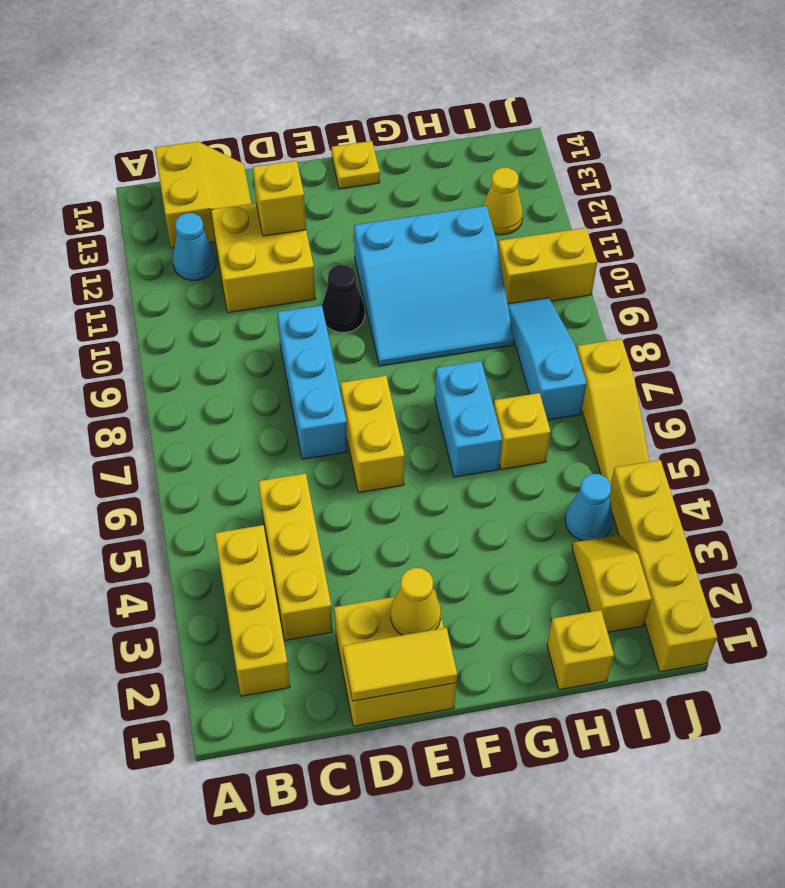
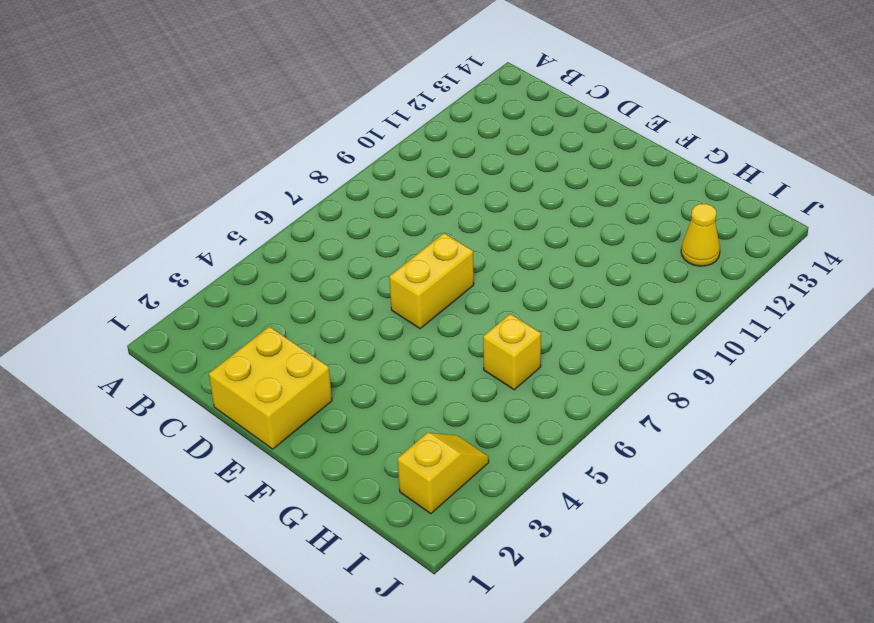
none -> yellow brick B2:B4 level 1
none -> cyan cone B12 level 1
none -> yellow slope B13:C14 level 1 top B

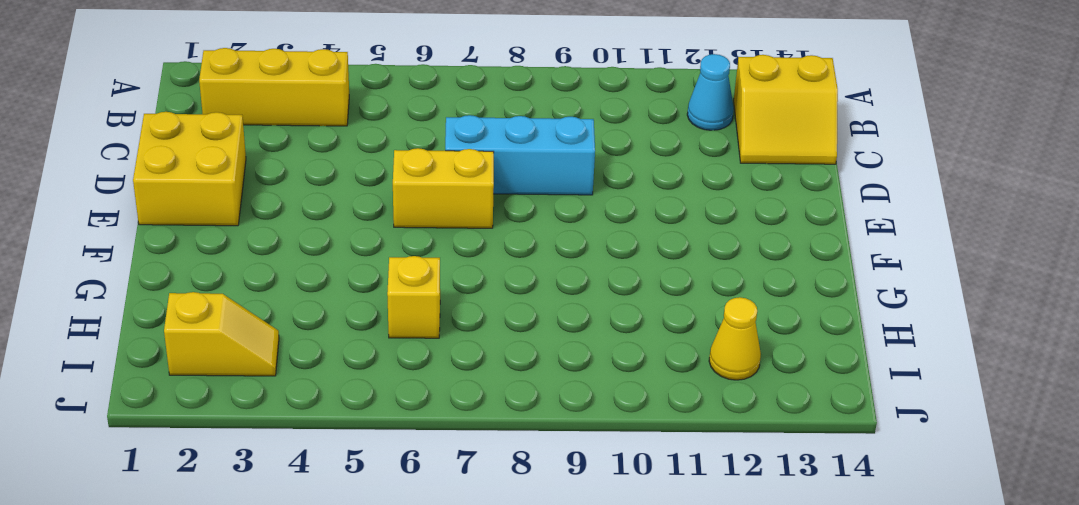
none -> yellow brick C3:C5 level 1
none -> yellow brick C11:D12 level 1
none -> black cone E10 level 1

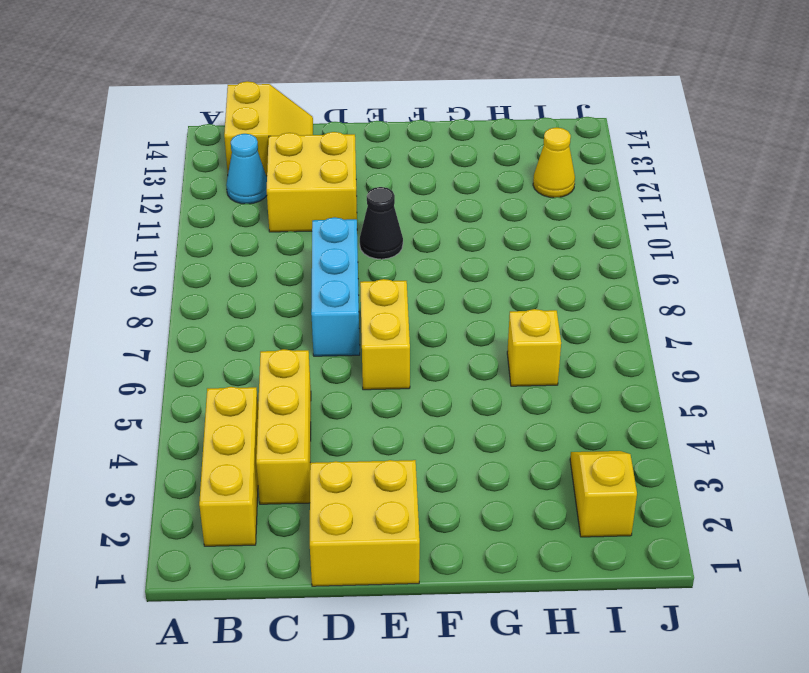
none -> cyan slope F9:H11 level 1 top 11
none -> yellow plate F14 level 1
none -> cyan brick G6:G7 level 1

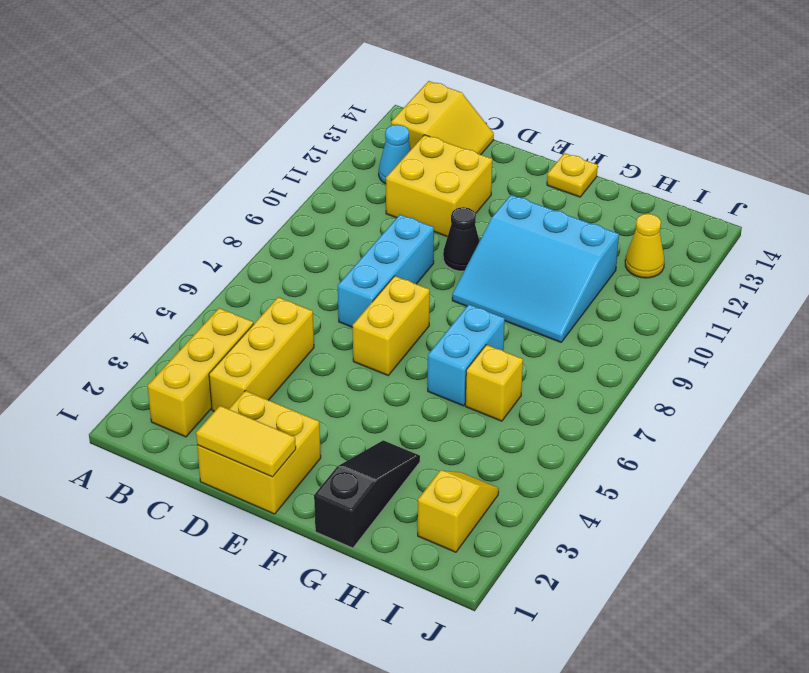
black slope G1:G3 level 1 top 1 -> none
none -> yellow brick H1 level 1
none -> cyan cone I4 level 1
none -> cyan slope I7:I9 level 1 top 7

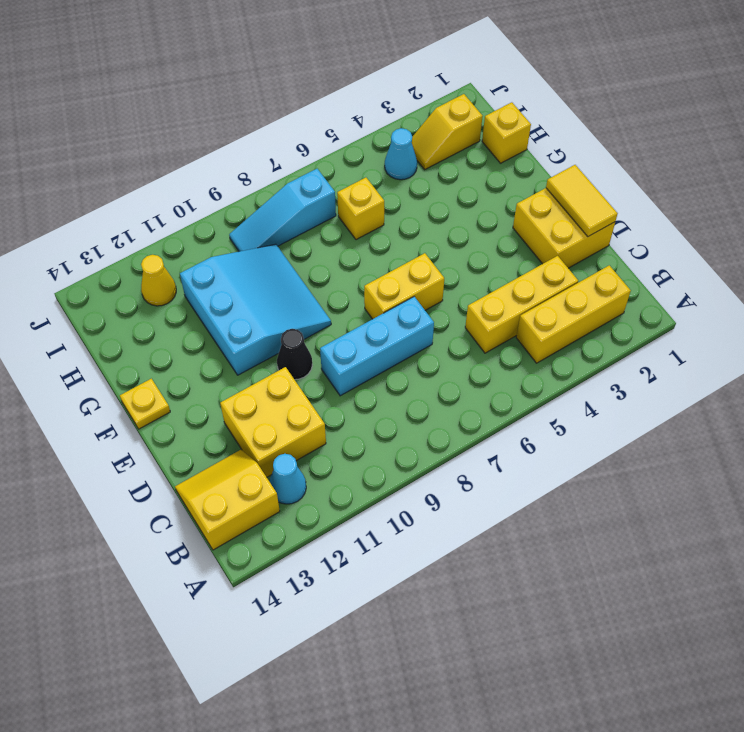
none -> cyan brick G6:G7 level 1
none -> yellow brick I10:J10 level 1
none -> yellow brick J1:J4 level 1

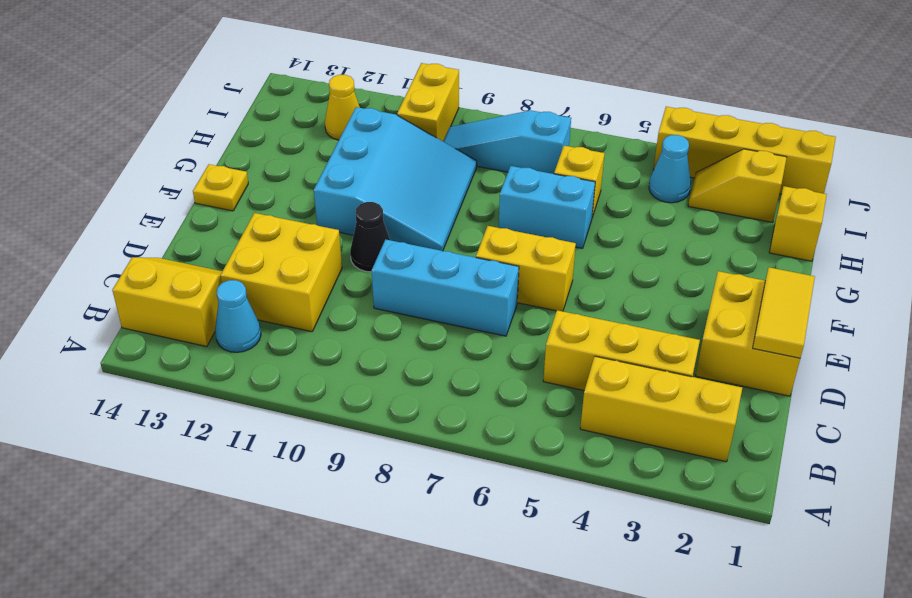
none -> yellow slope J5:J7 level 1 top 7
none -> yellow brick D12 level 2
none -> yellow cone E2 level 2

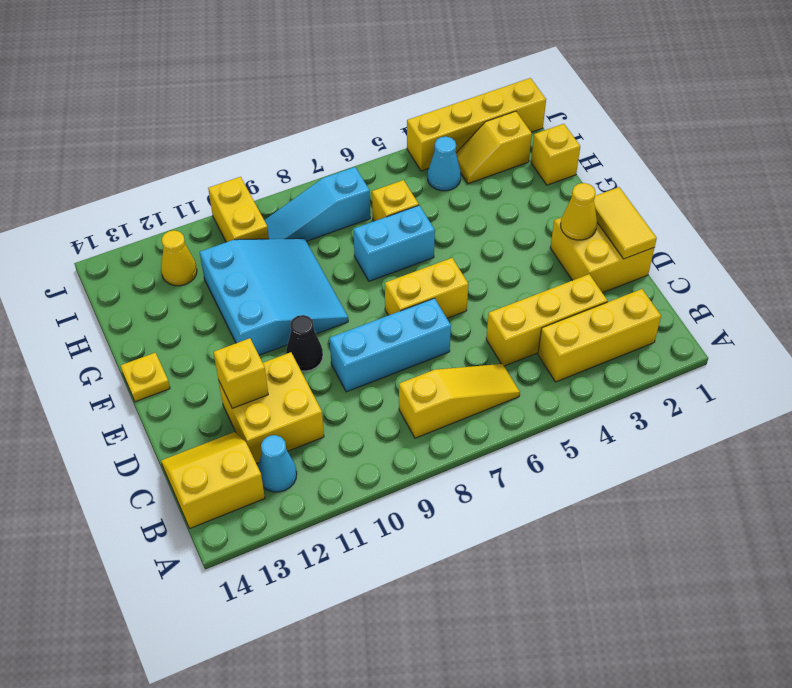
yellow slope B6:B8 level 1 top 8 -> yellow slope J5:J7 level 1 top 7

